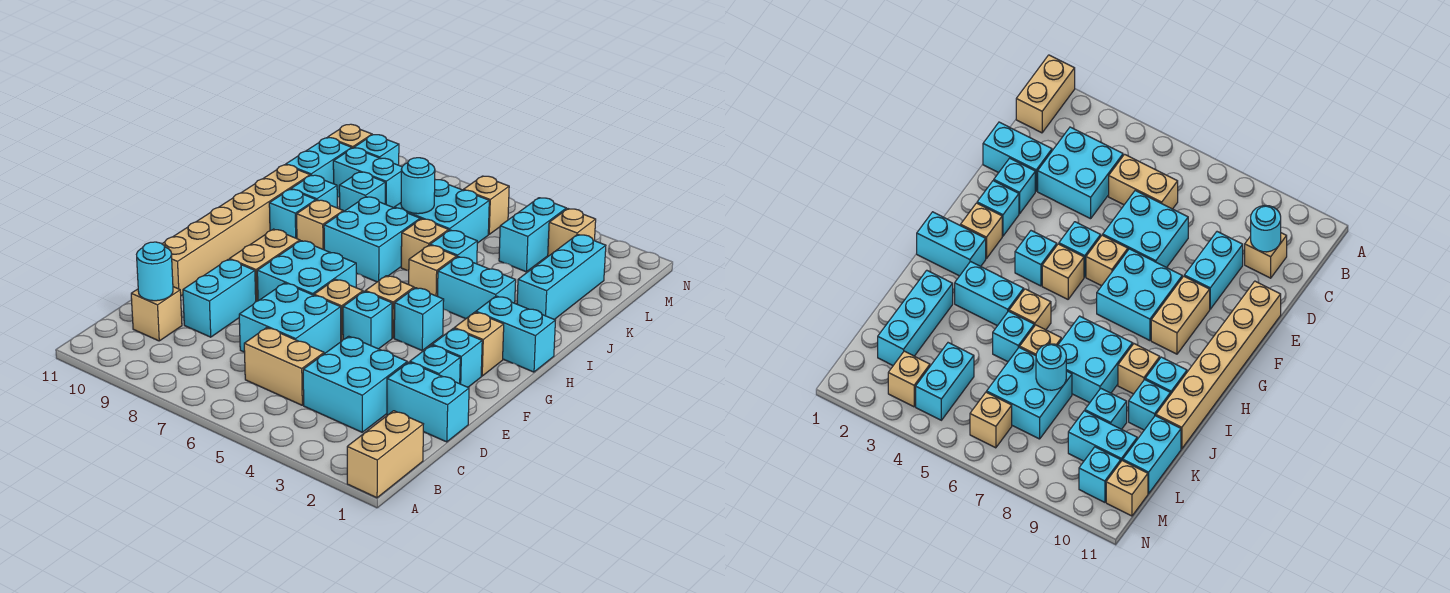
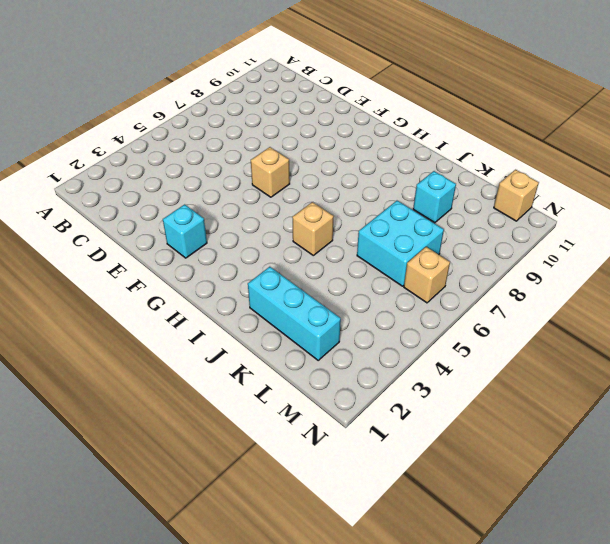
none -> tan brick A1:B1 level 1
none -> cyan brick C3:D4 level 1
none -> tan brick C5:C6 level 1
none -> tan brick C10 level 1

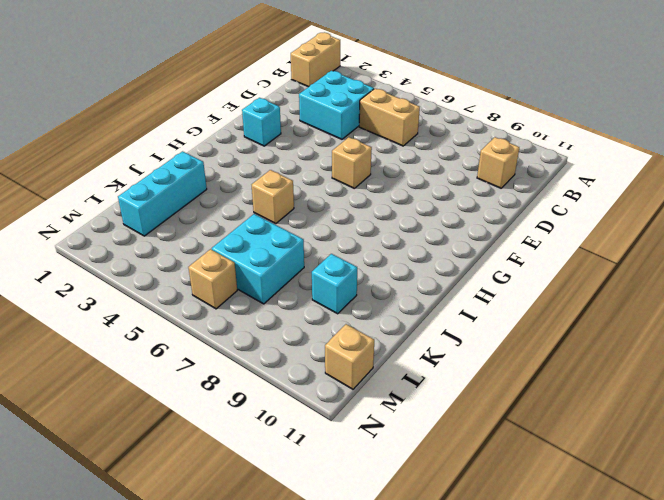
none -> cyan brick D1:D2 level 1
none -> cyan brick D6:E7 level 1
none -> cyan brick D9:E9 level 1
none -> cyan brick E2 level 1

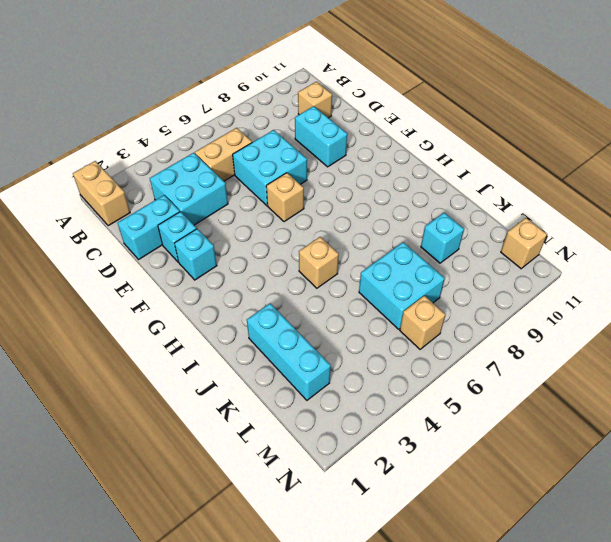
none -> tan brick E11:J11 level 1
none -> cyan brick F5 level 1
none -> cyan brick F7:G8 level 1
none -> tan brick F9:G9 level 1

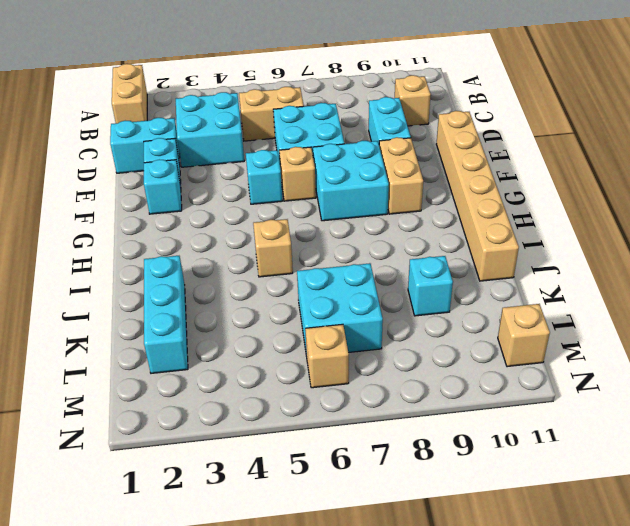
none -> tan brick G2 level 1
none -> cyan brick G4 level 1
none -> tan brick G5 level 1
none -> cyan brick H1:H2 level 1

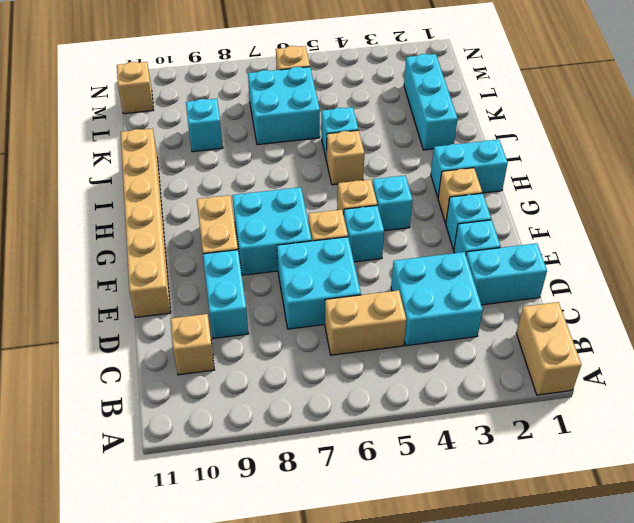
none -> cyan brick I3:I4 level 1
none -> cyan brick I7:J8 level 1
none -> tan brick I9 level 1
none -> cyan brick I10 level 1

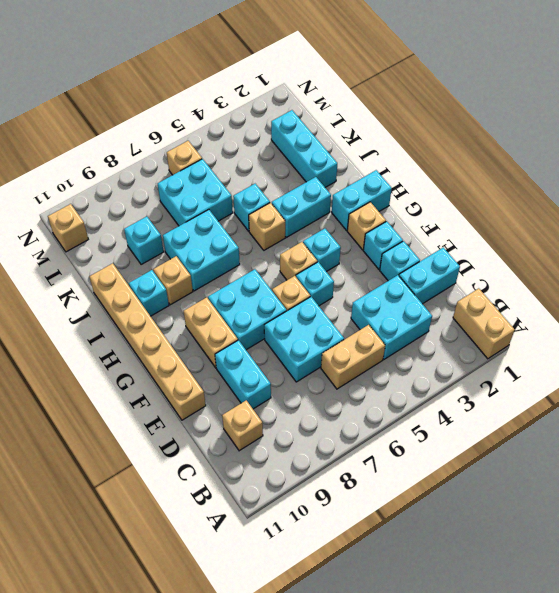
none -> tan brick J6 level 1
none -> cyan brick J10 level 1
none -> cyan brick K11:L11 level 1
none -> cyan brick L4:M4 level 1

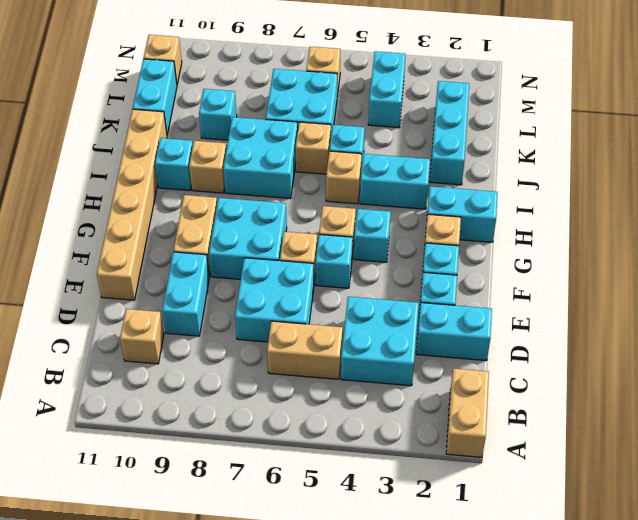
none -> cyan brick J10 level 1
none -> cyan brick L9:L10 level 1
none -> tan brick M3 level 1
none -> cyan brick M10 level 1

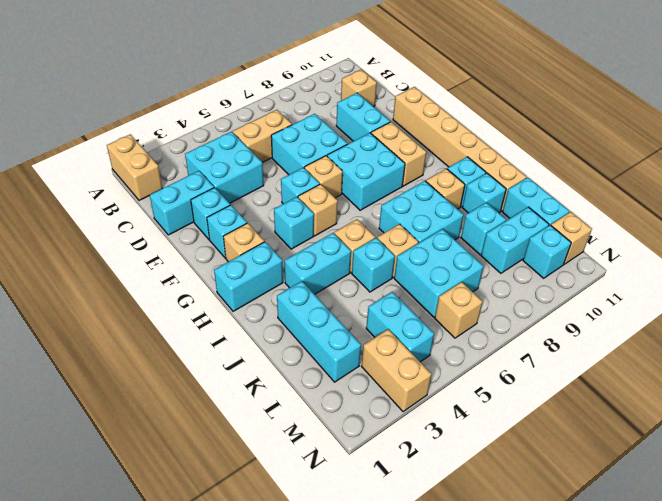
tan brick M3:N3 level 1 -> tan brick M3 level 1
none -> cyan round brick C10 level 2
none -> cyan round brick K7 level 2

